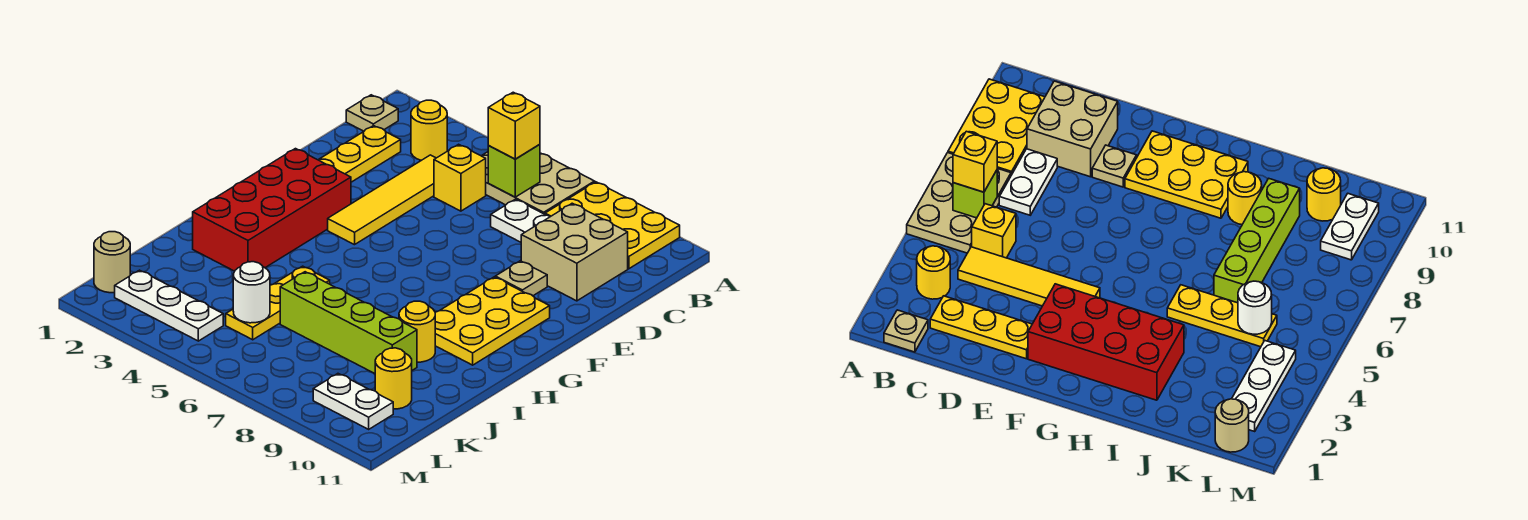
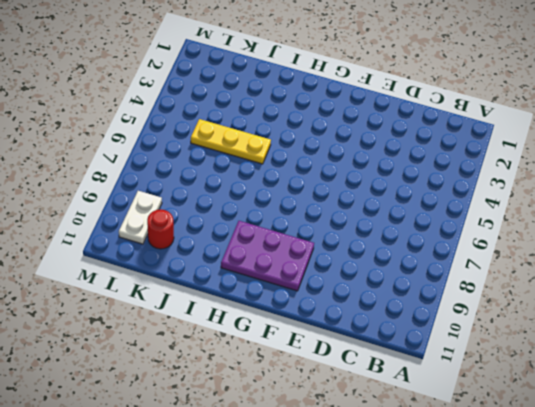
purple plate F9:H10 level 1 -> yellow plate F9:H10 level 1
red round brick K10 level 1 -> yellow round brick K10 level 1
none -> tan plate A5:B7 level 1
none -> yellow plate A8:B10 level 1
none -> tan plate B1 level 1

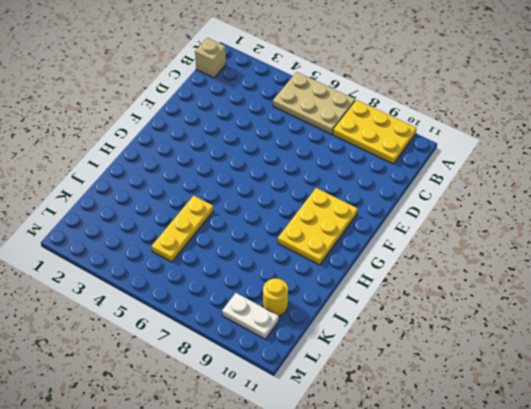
tan brick B1 level 1 -> tan plate B1 level 1
none -> yellow round brick B3 level 1
none -> yellow plate C2:E2 level 1
none -> yellow tile C4:F4 level 1

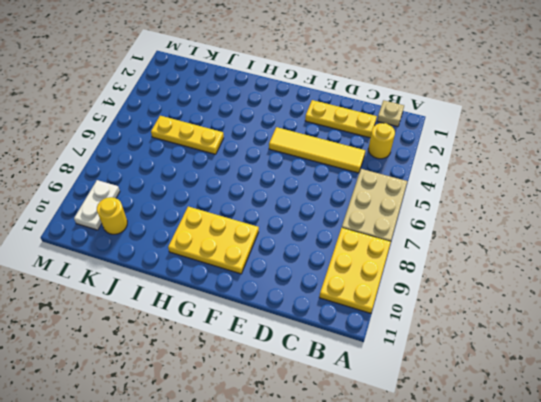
none -> yellow brick C5 level 1
none -> white plate C7:C8 level 1
none -> tan brick C9:D10 level 1

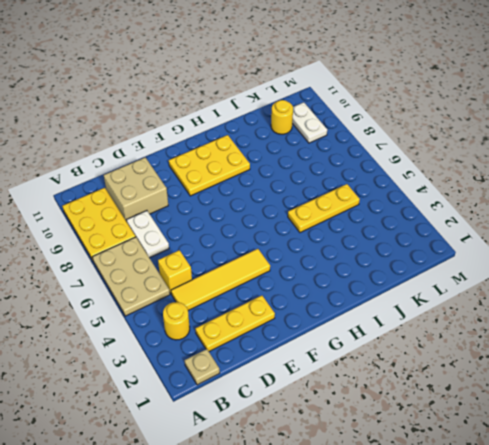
none -> tan plate E9 level 1
none -> red brick F2:I3 level 1
none -> yellow round brick I9 level 1

